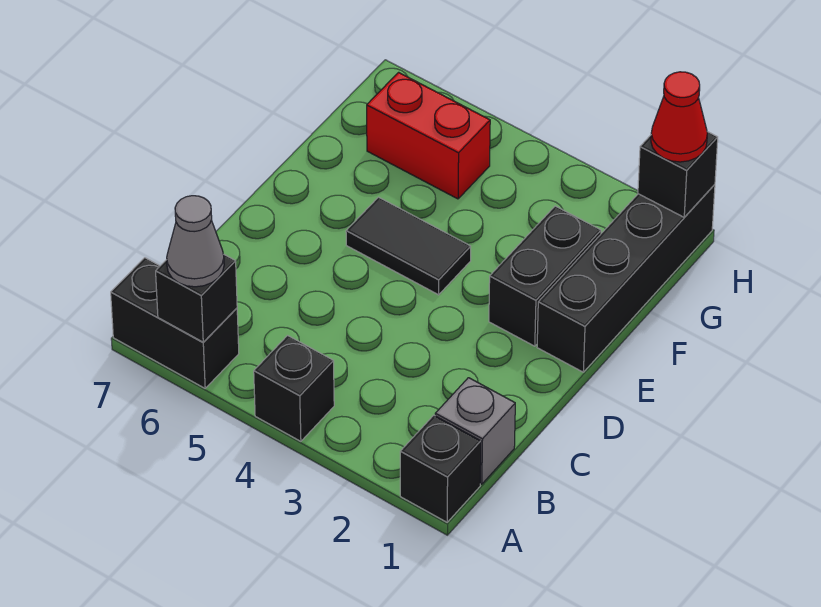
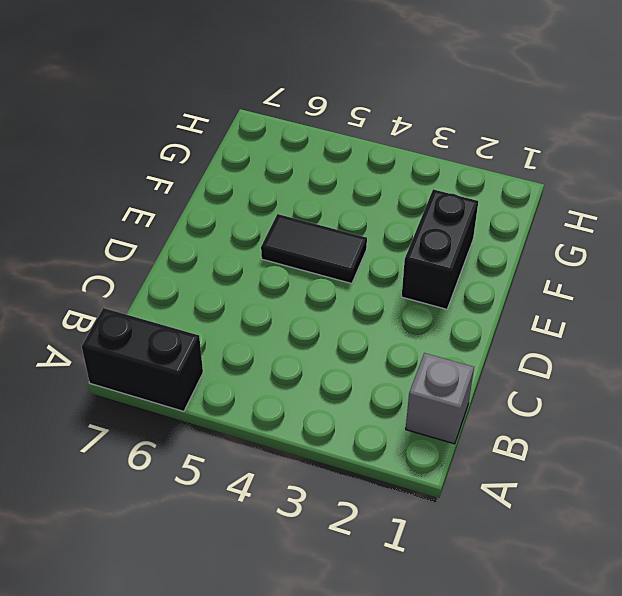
none -> black brick A1 level 1
none -> black brick A4 level 1
none -> black brick E1:H1 level 1

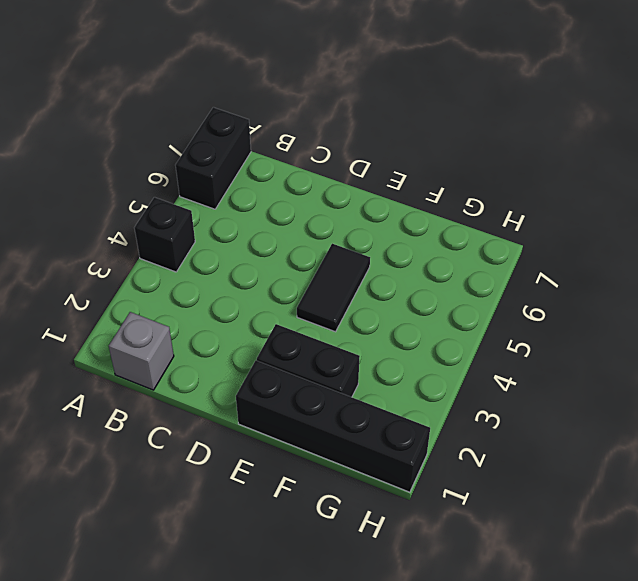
none -> black brick A1 level 1
none -> red brick G5:G6 level 1
none -> black brick A6 level 2

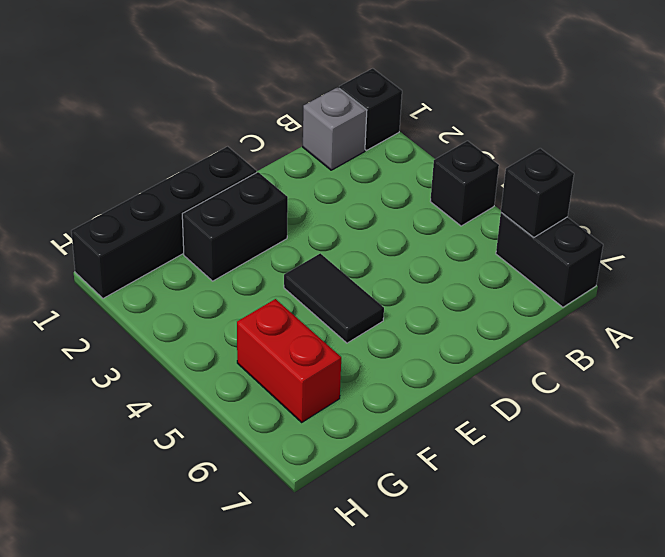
none -> black brick H1 level 2
none -> grey cone A6 level 3
none -> red cone H1 level 3

